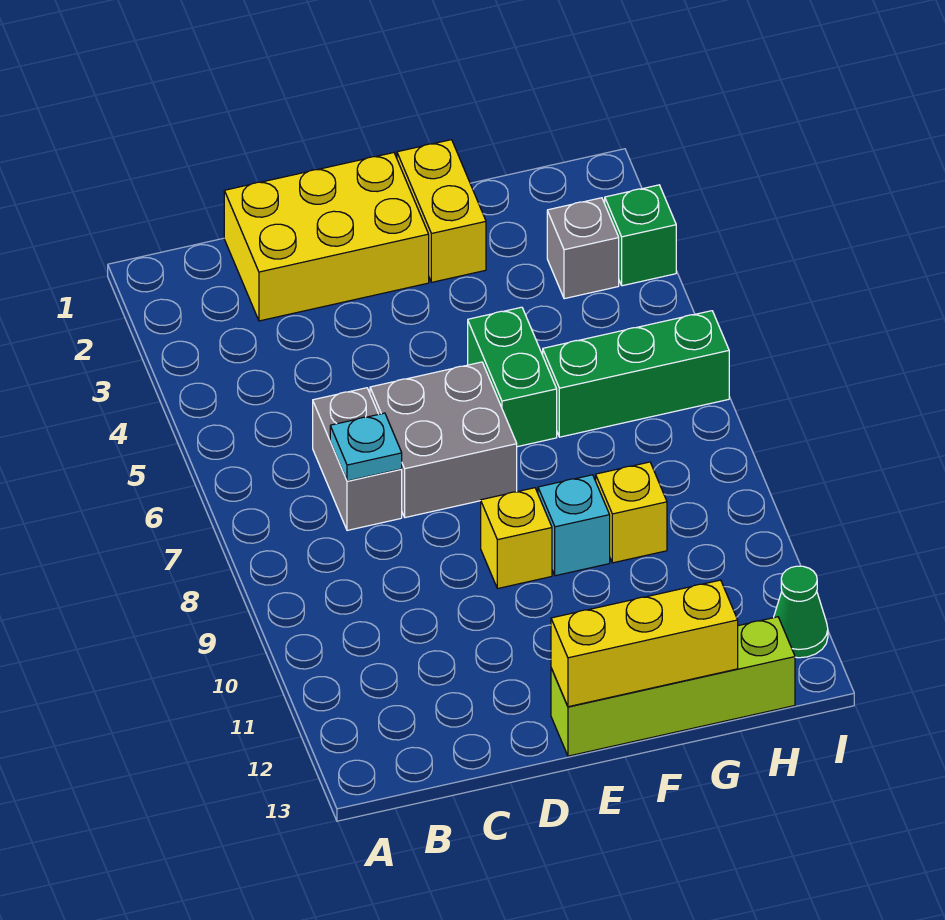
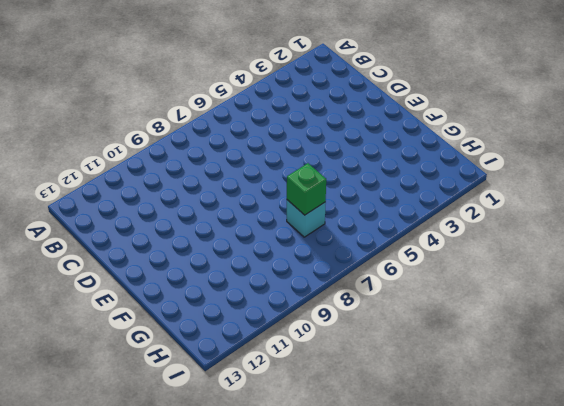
cyan brick G7 level 1 -> cyan brick F9 level 1
green brick G7 level 2 -> green brick I3 level 1
none -> yellow brick C1:E2 level 1
none -> grey brick C6:C7 level 1
none -> grey brick D6:E7 level 1

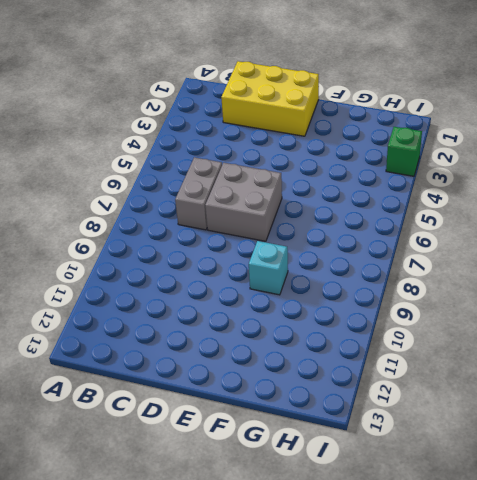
none -> yellow brick E9 level 1
none -> lime brick E13:H13 level 1
none -> yellow brick F1:F2 level 1

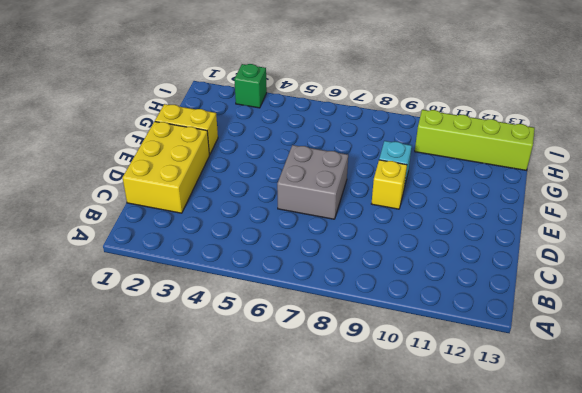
lime brick H10:H13 level 1 -> lime brick E13:H13 level 1
none -> grey brick C6:C7 level 1
none -> green brick F5:F6 level 1
none -> green brick G6:I6 level 1

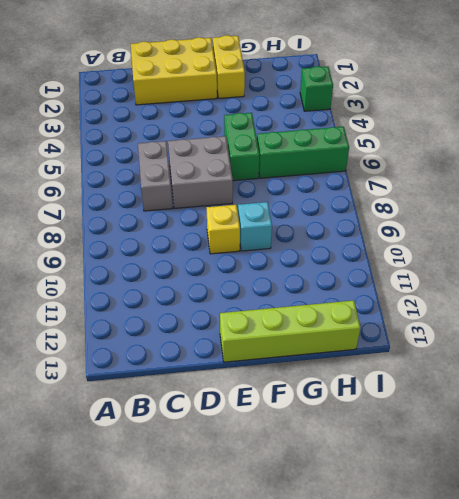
none -> yellow brick G9 level 1
none -> grey brick H3 level 1
none -> green cone I12 level 1

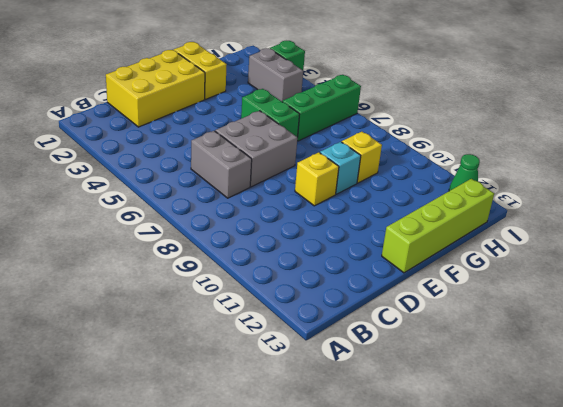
grey brick H3:H4 level 1 -> grey brick H3 level 1
none -> cyan plate C7 level 2
none -> yellow brick E13:G13 level 2

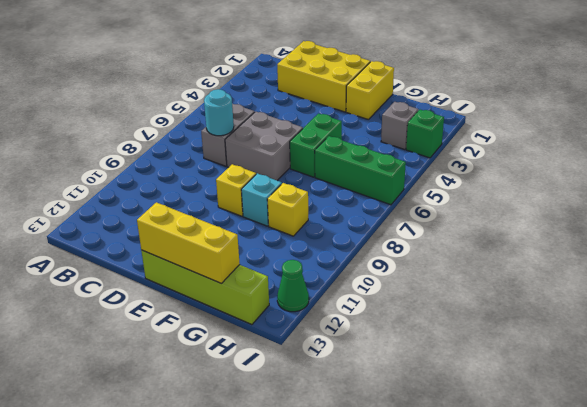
cyan round brick C7 level 2 -> cyan plate C7 level 2

